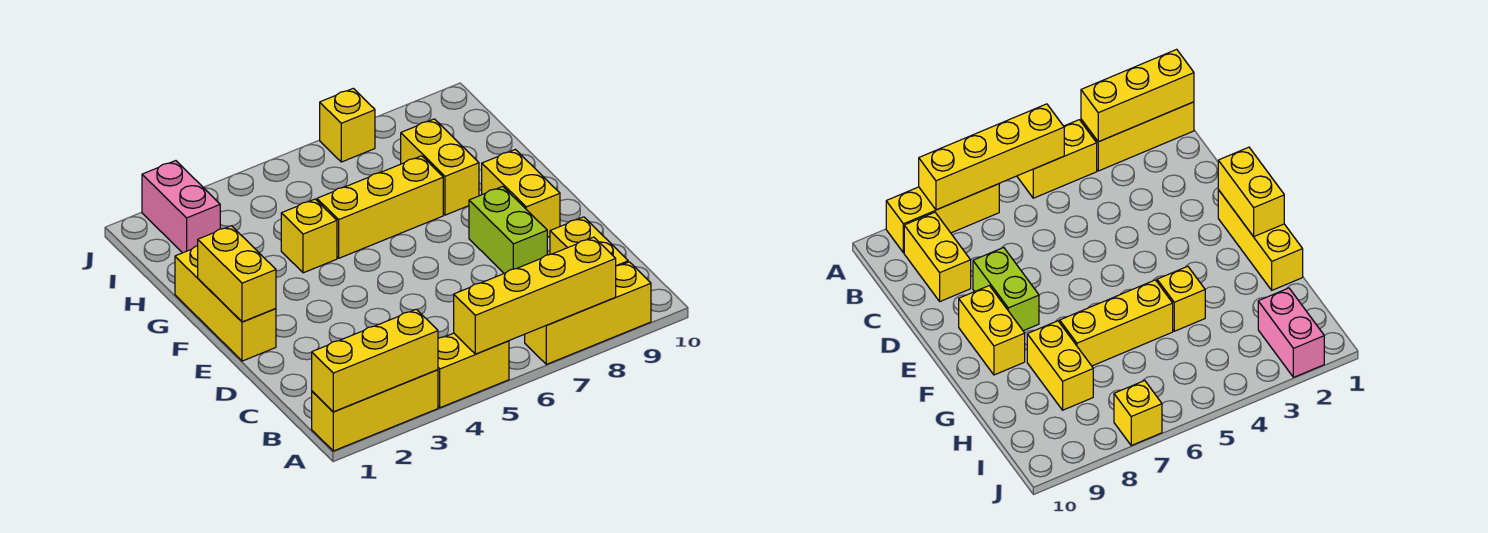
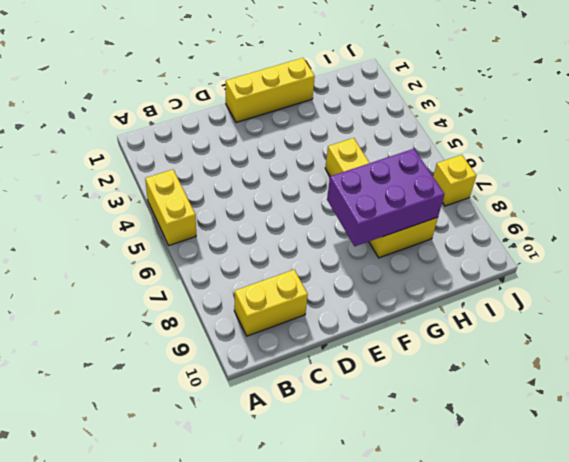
purple brick F7:H8 level 2 -> none
none -> yellow brick A1:A3 level 1
none -> yellow brick A7:A9 level 1
none -> lime brick D8:E8 level 1

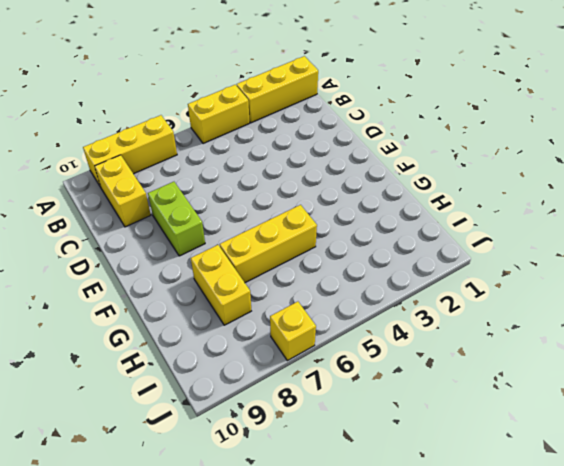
none -> yellow brick E1:G1 level 1
none -> yellow brick E9:F9 level 1
none -> yellow brick G4 level 1

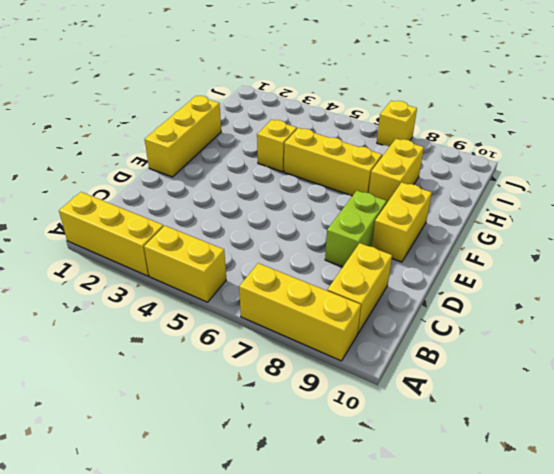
none -> pink brick I2:J2 level 1
none -> yellow brick A1:A3 level 2
none -> yellow brick A5:A8 level 2

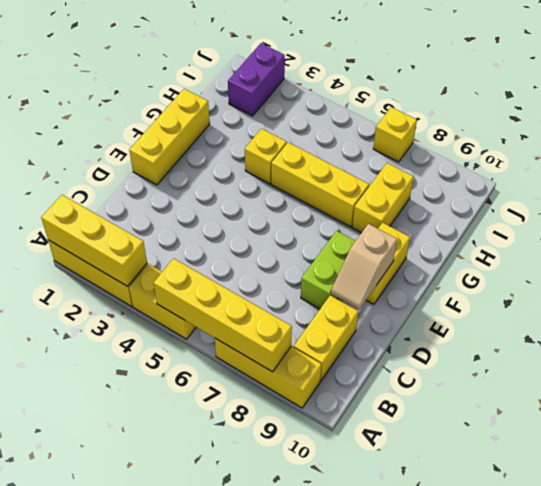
tan slope D9:E9 level 2 top E -> none
purple brick I2:J2 level 1 -> pink brick I2:J2 level 1
none -> yellow brick E1:F1 level 2

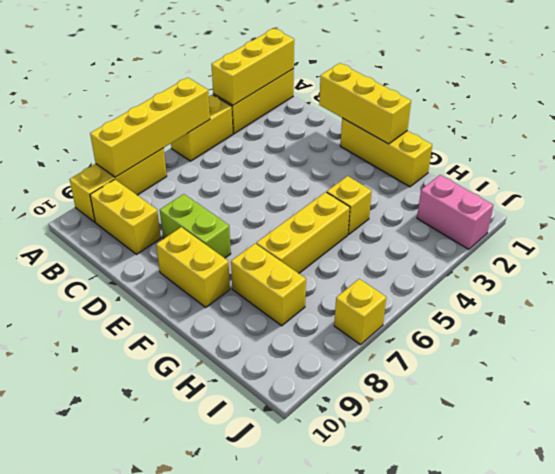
yellow brick D1:F1 level 2 -> yellow brick E1:F1 level 2

